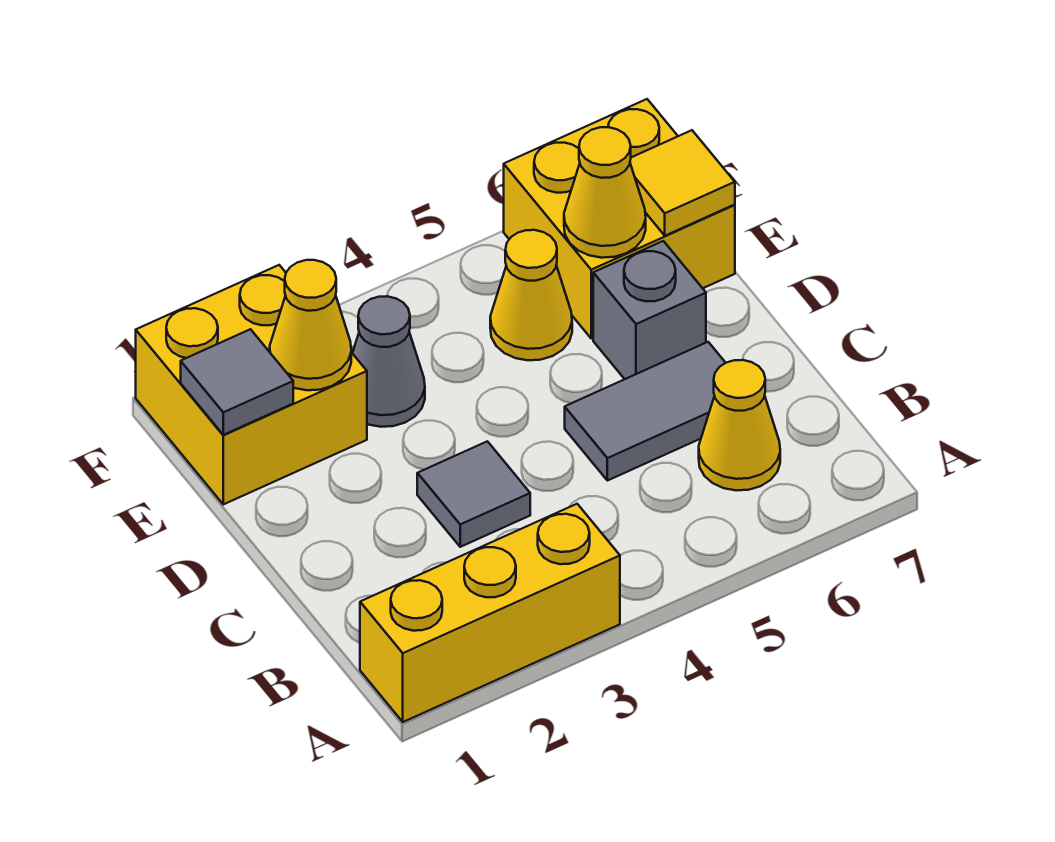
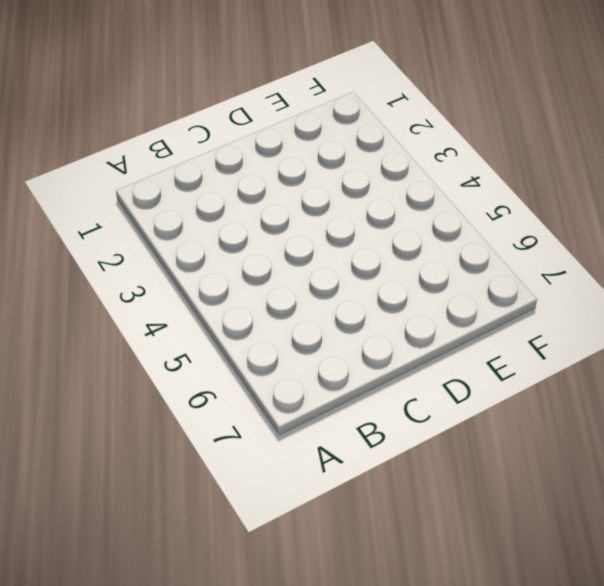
none -> yellow brick A1:A3 level 1
none -> yellow cone B6 level 1
none -> grey tile C3 level 1

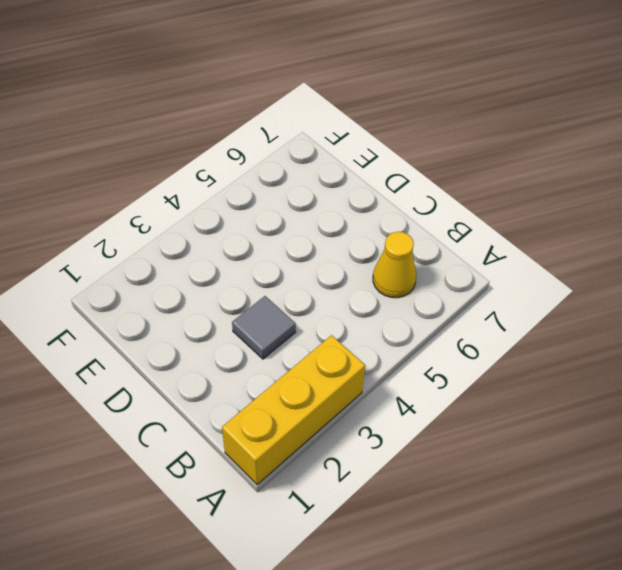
none -> grey tile C5:C6 level 1
none -> grey brick D6 level 1
none -> yellow brick E1:F2 level 1

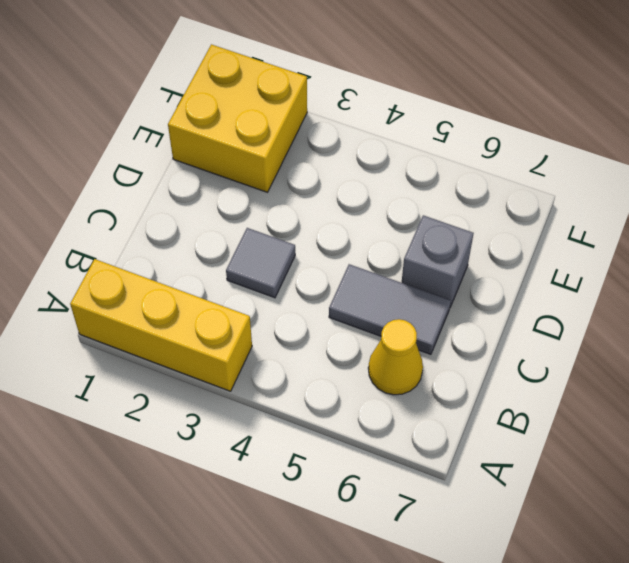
none -> grey cone E3 level 1
none -> yellow cone E5 level 1
none -> yellow brick E6:F7 level 1

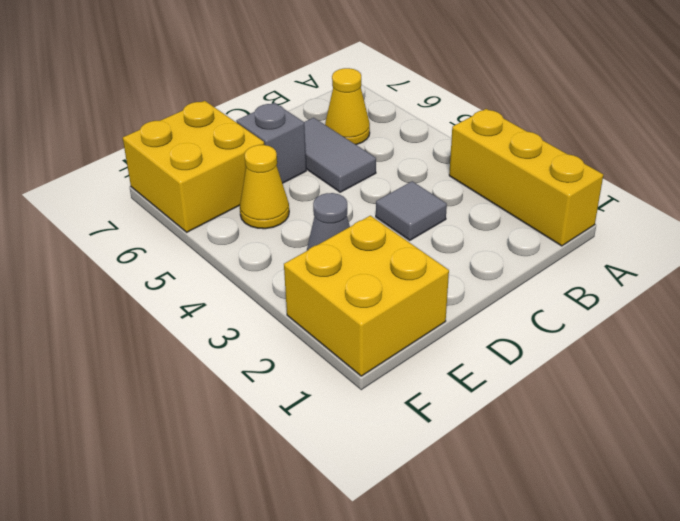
none -> grey tile E1 level 2
none -> yellow cone E2 level 2
none -> yellow cone E6 level 2

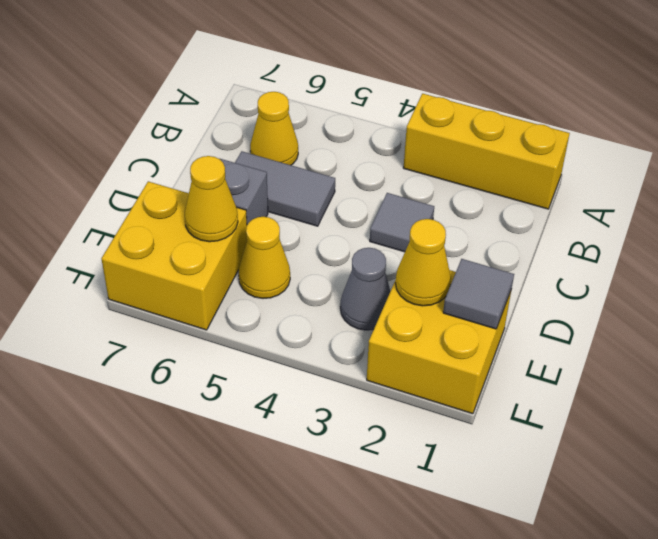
none -> yellow tile E7 level 2

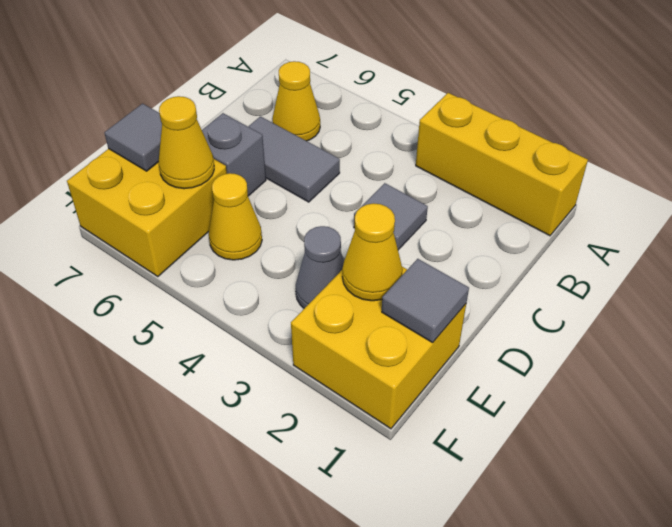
grey tile E7 level 2 -> yellow tile E7 level 2

